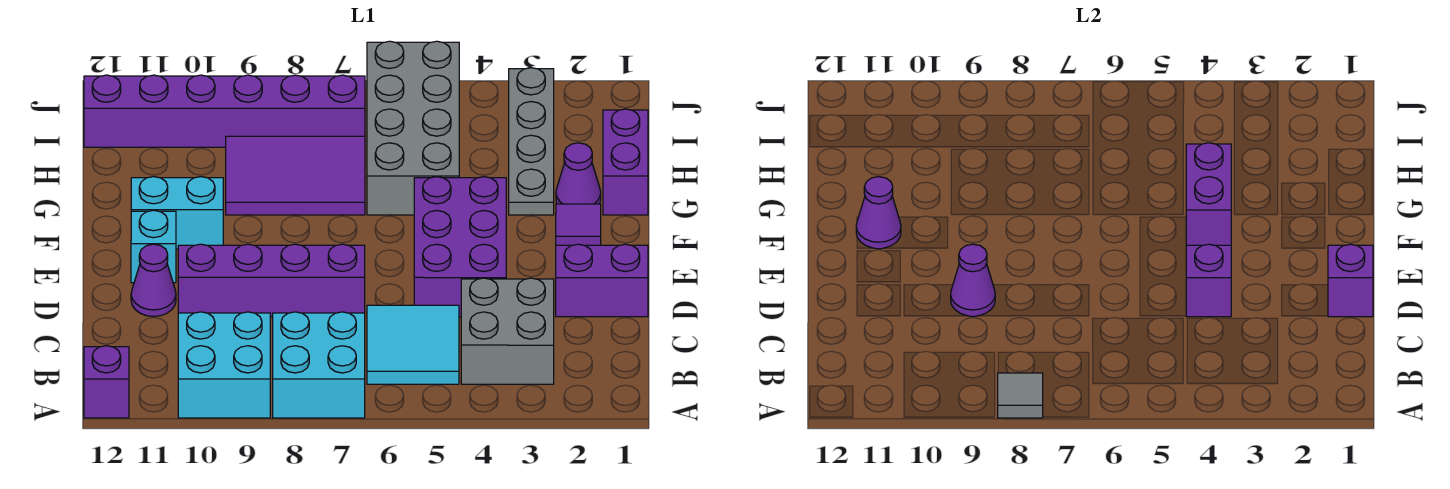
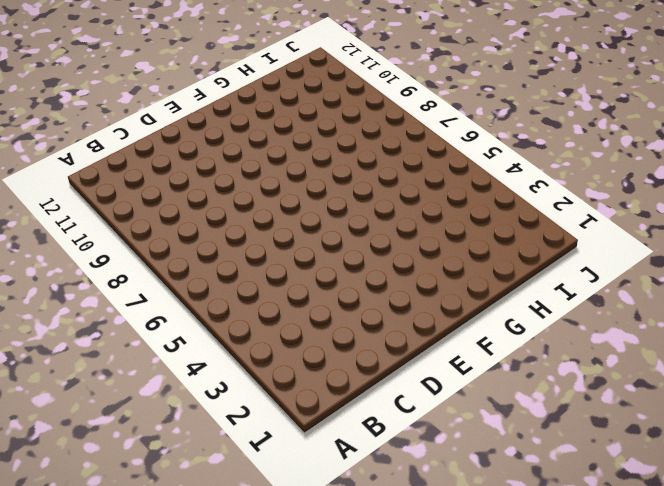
none -> cyan brick A7:B8 level 1
none -> cyan brick A9:B10 level 1
none -> purple brick A12 level 1

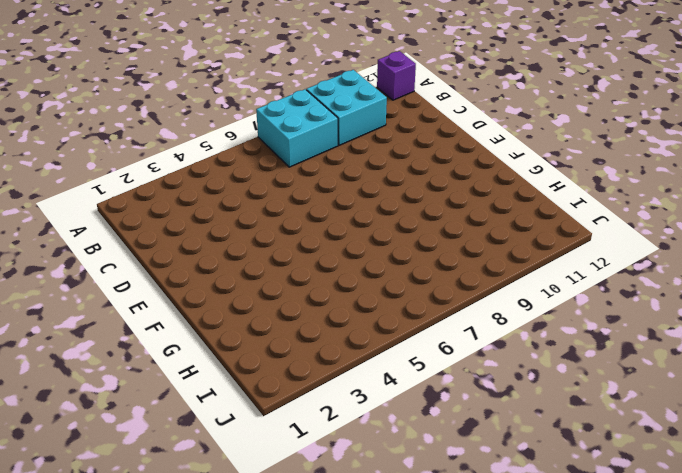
none -> grey brick B3:C4 level 1
none -> cyan tile B5:C6 level 1
none -> purple brick D1:D2 level 1

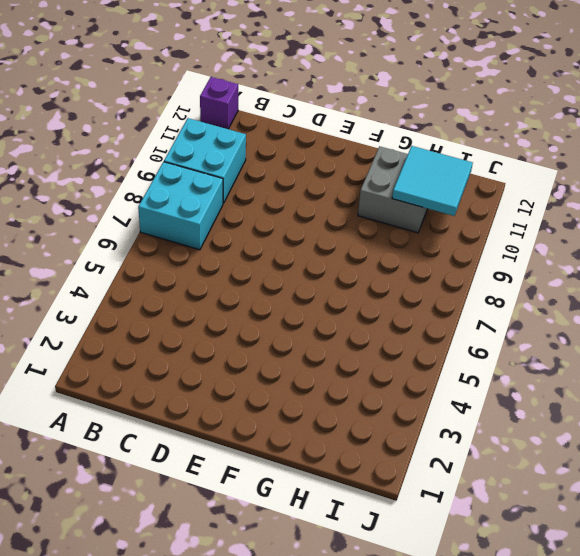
grey brick G10:H11 level 1 -> grey brick B3:C4 level 1
cyan tile H10:I11 level 2 -> cyan tile B5:C6 level 1
none -> purple brick D1:D2 level 1
none -> purple brick D4:F5 level 1
none -> purple brick D7:D10 level 1

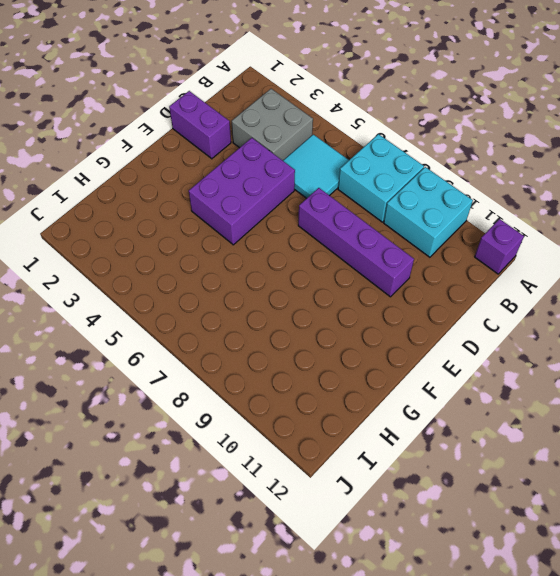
none -> purple cone D11 level 1
none -> cyan brick E11 level 1
none -> purple tile F2 level 1

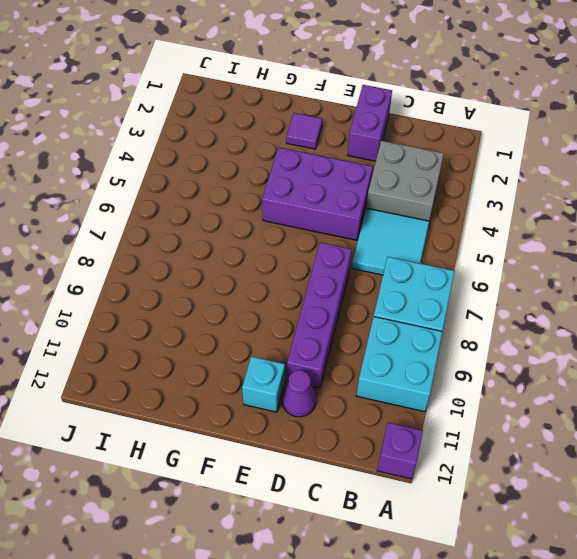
none -> cyan brick F10:F11 level 1
none -> purple brick G1:H1 level 1
none -> purple cone G2 level 1

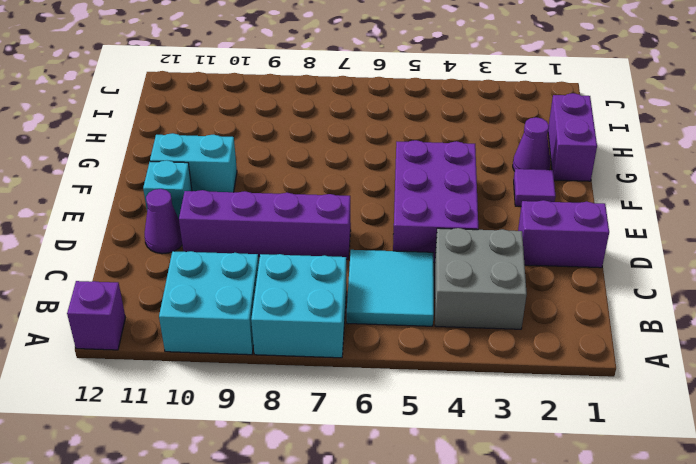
none -> grey plate G3:J3 level 1
none -> grey brick G5:J6 level 1
none -> purple tile G7:H9 level 1

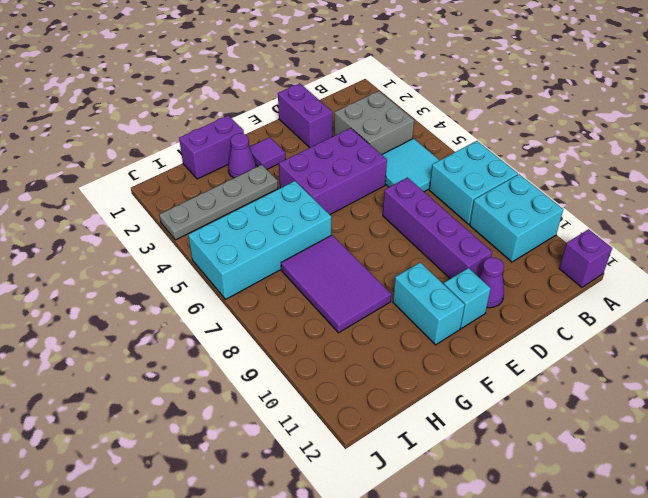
cyan brick G5:J6 level 1 -> grey brick G5:J6 level 1
none -> purple brick I7:I12 level 1
none -> grey tile A8 level 2
none -> purple brick D1 level 2

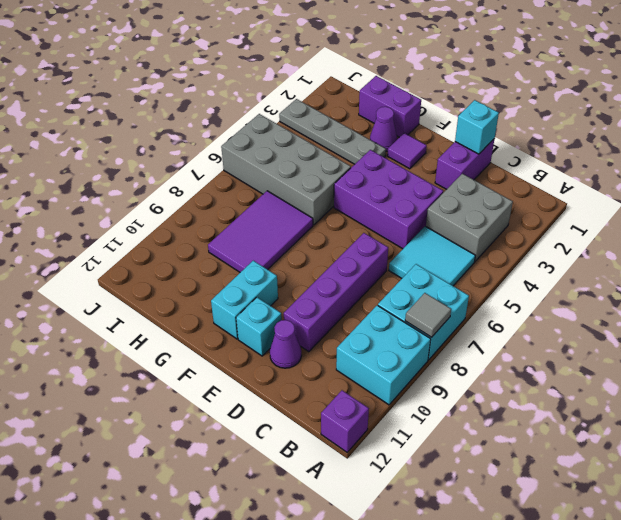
cyan brick D1 level 2 -> purple brick D1 level 2
none -> purple brick I7:I12 level 1
none -> purple brick D4 level 2
none -> purple cone D9 level 2

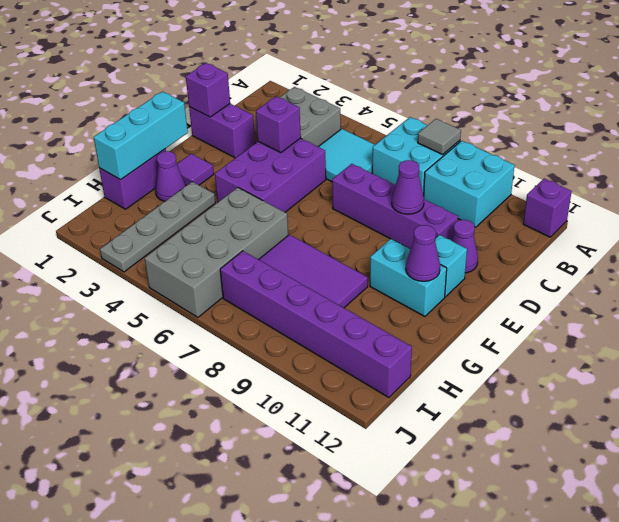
cyan brick F1:H1 level 2 -> none
none -> purple brick F4:G4 level 2

